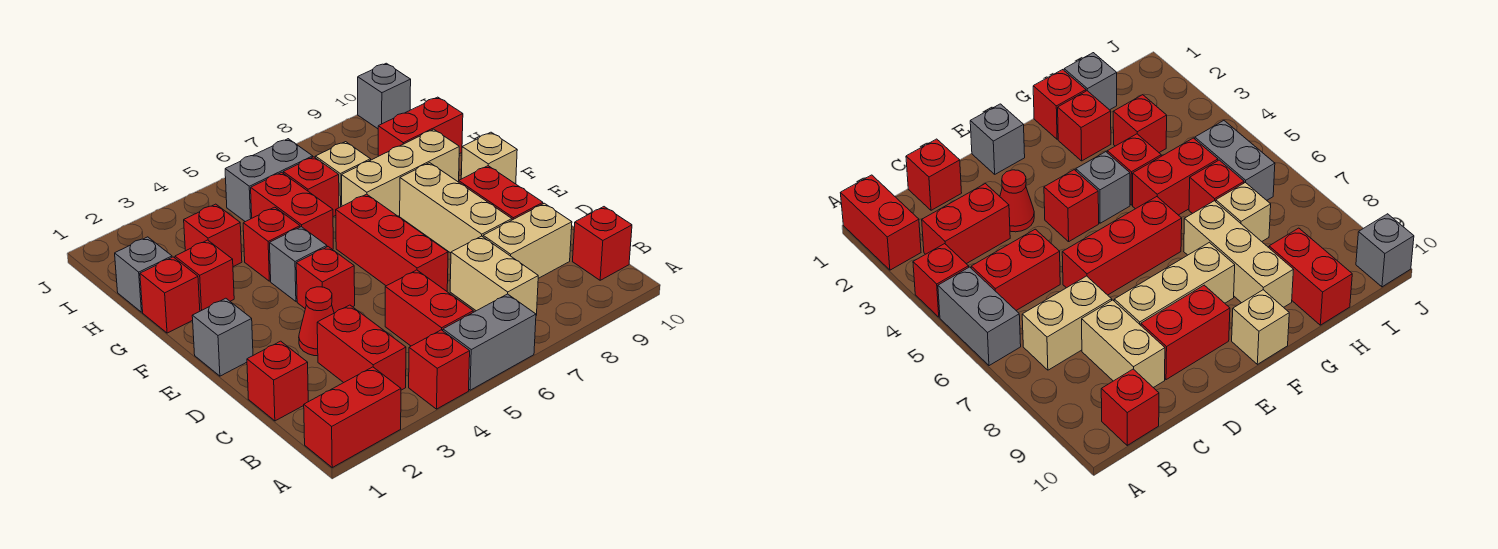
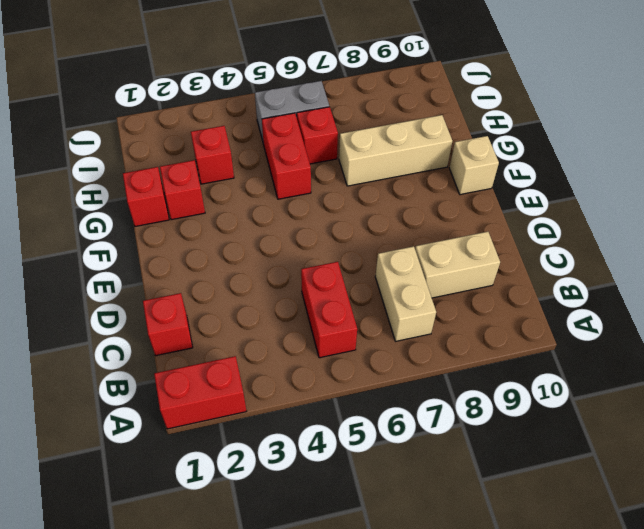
none -> red brick A4 level 1
none -> grey brick A5:A6 level 1
none -> red brick B3:C3 level 1

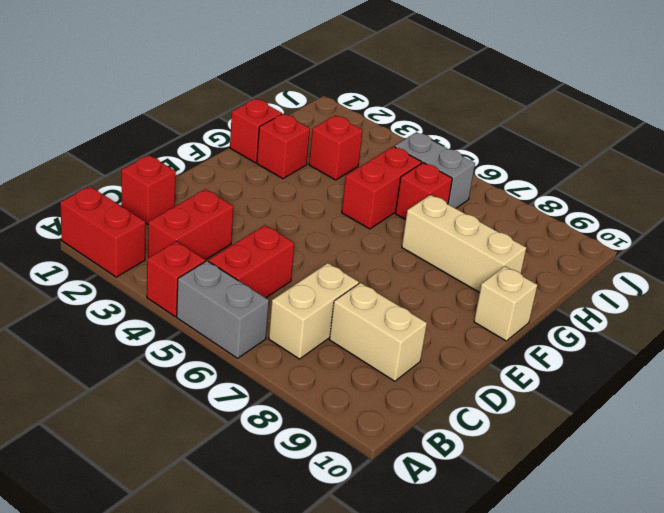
none -> red brick B10 level 1
none -> red cone D3 level 1
none -> red brick D6:F6 level 1

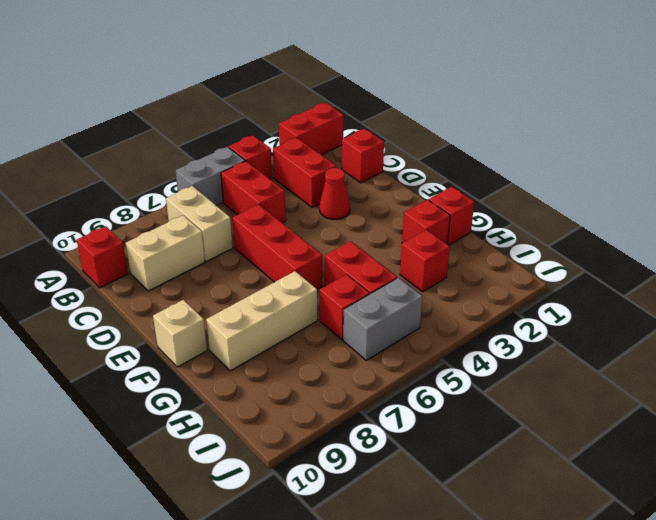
none -> tan brick D8:F8 level 1
none -> red brick D9:E9 level 1
none -> grey brick E1 level 1

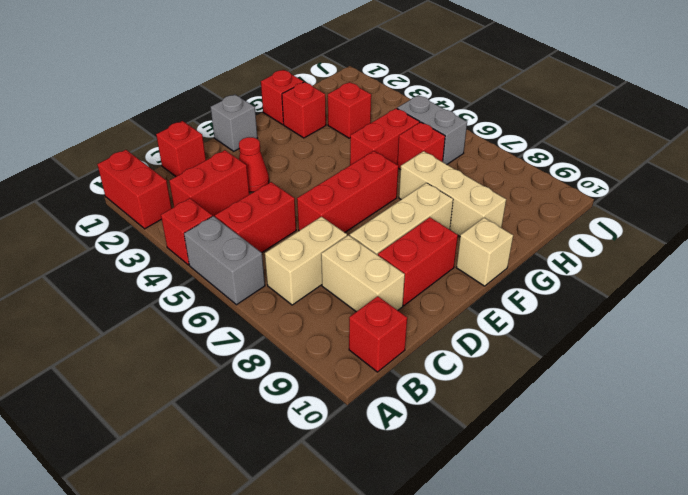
none -> red brick E4 level 1
none -> grey brick F4 level 1
none -> red brick G4 level 1

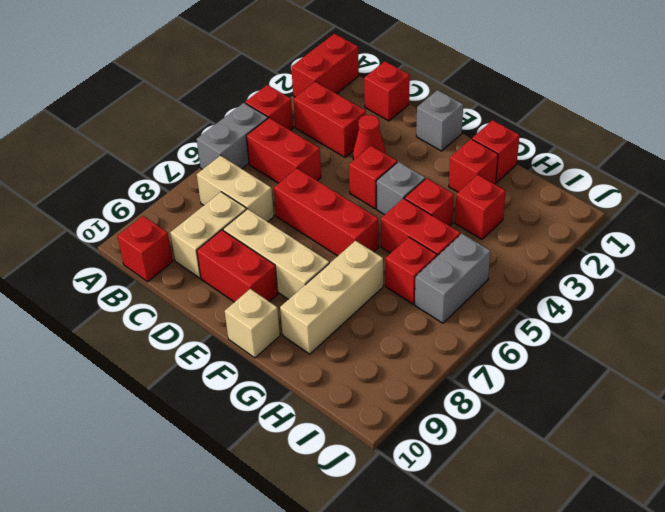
none -> grey brick H1 level 1
none -> tan brick H7 level 1
none -> red brick H9:H10 level 1

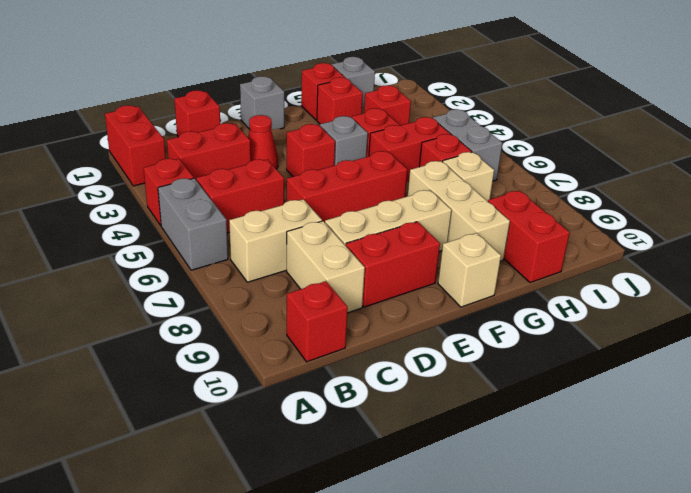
none -> grey brick J10 level 1

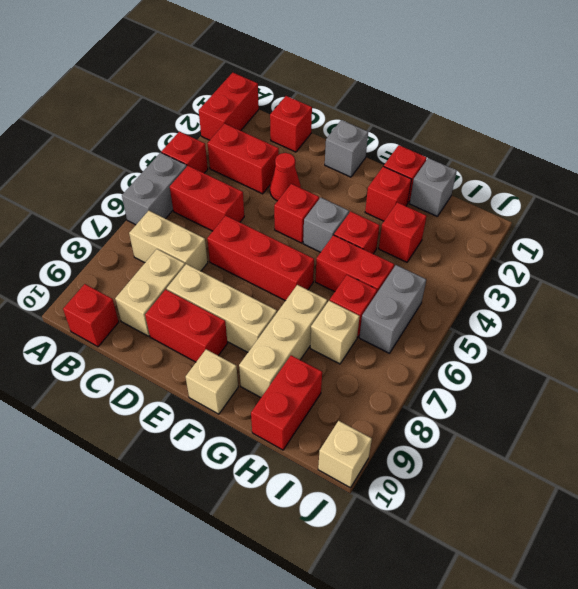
tan brick J10 level 1 -> grey brick J10 level 1

